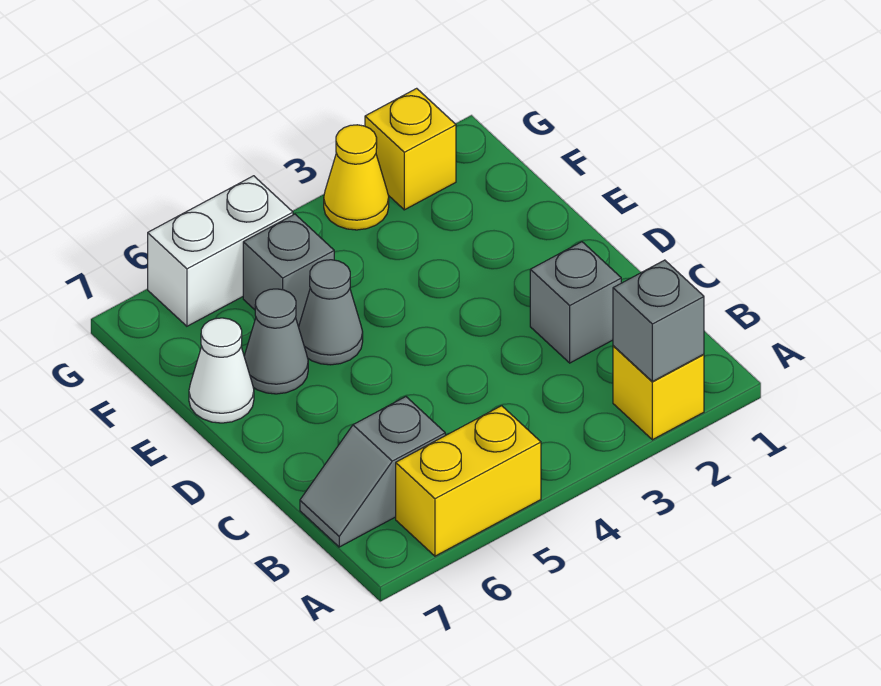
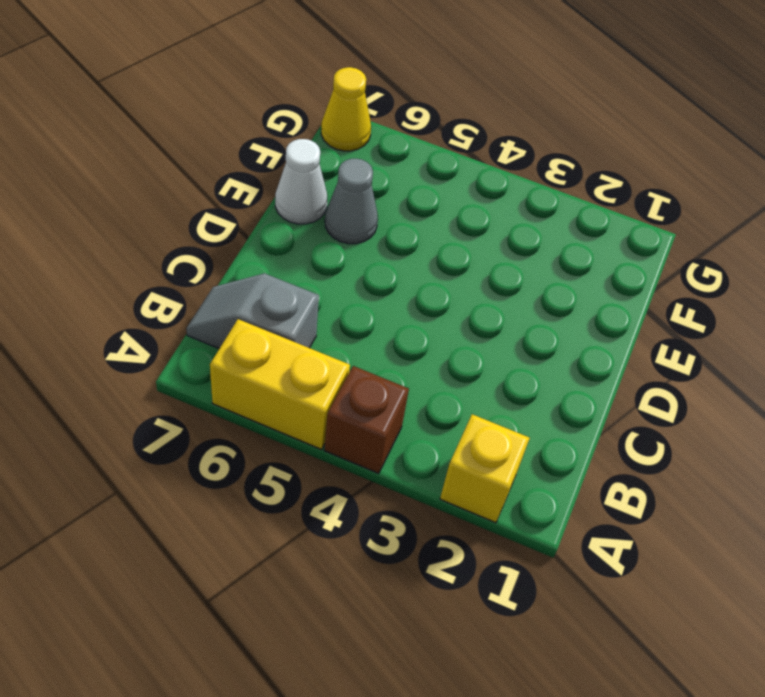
brown brick A4 level 1 -> none
yellow cone G7 level 1 -> yellow cone G3 level 1
none -> grey brick C2 level 1
none -> grey cone E5 level 1
none -> grey brick F5 level 1

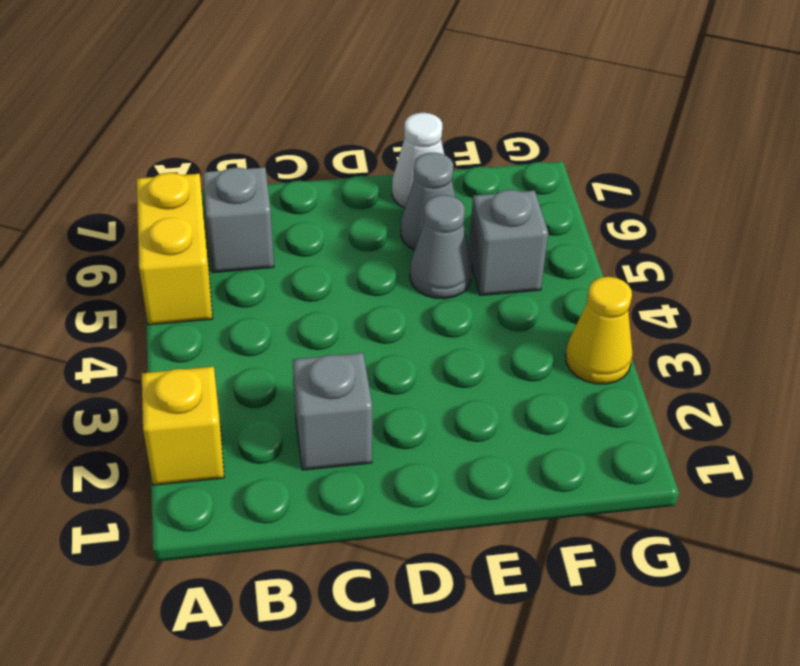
none -> yellow brick G2 level 1
none -> white brick G5:G6 level 1
none -> grey brick A2 level 2

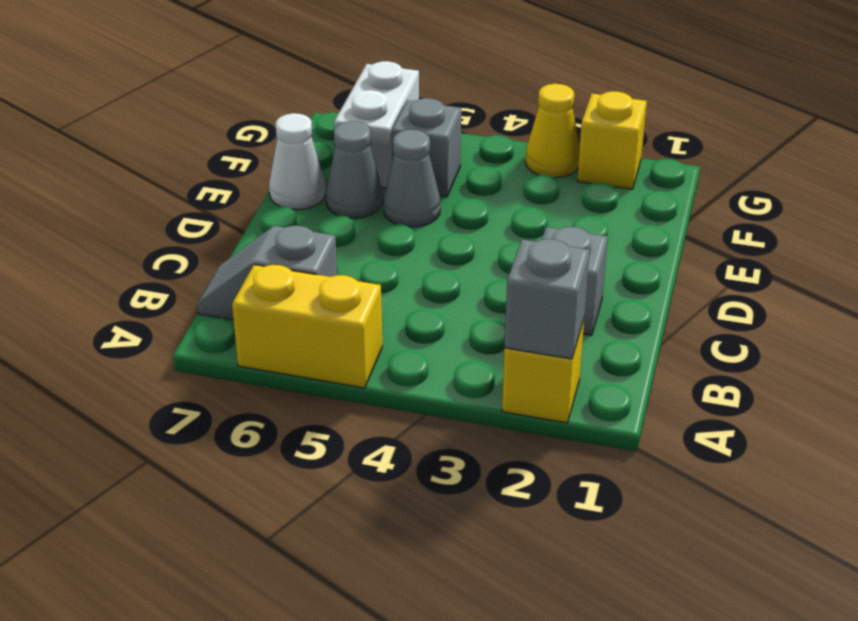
white brick F6:G6 level 1 -> white brick G5:G6 level 1

